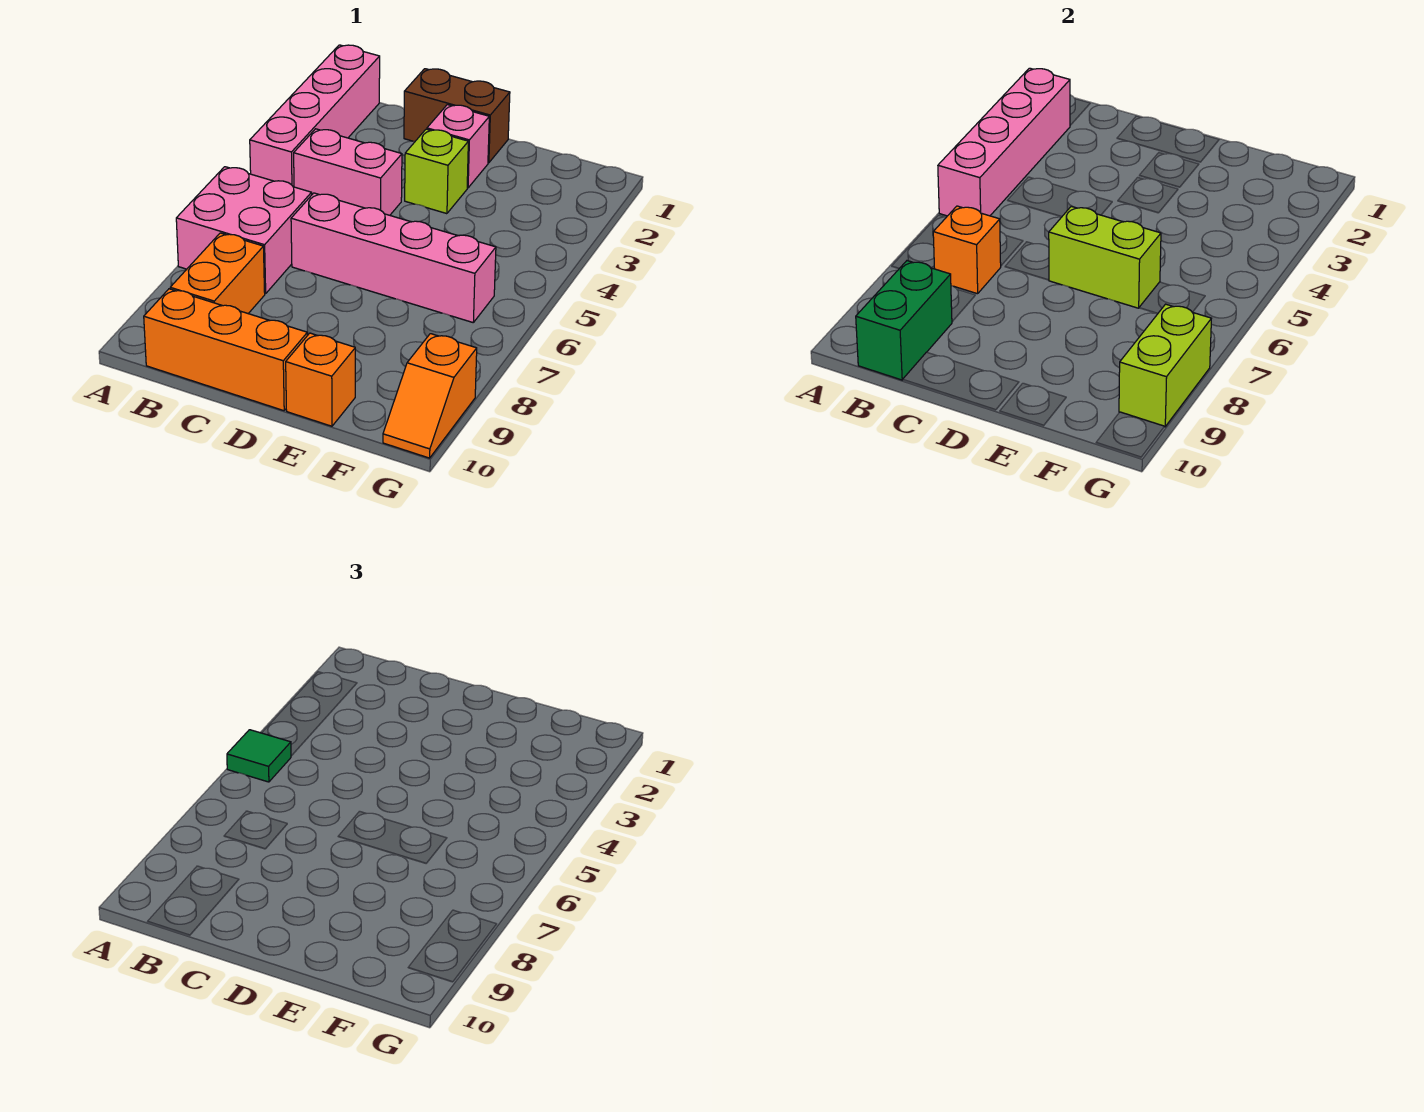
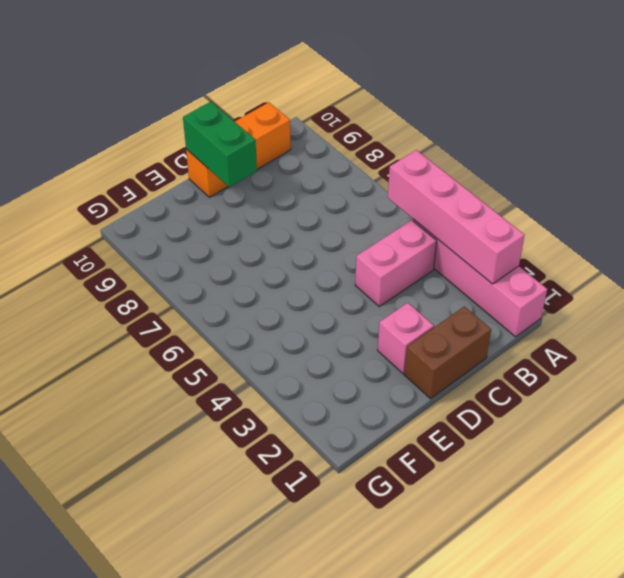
green brick D9:D10 level 2 -> green brick B9:B10 level 2
none -> pink brick A6:B7 level 1
none -> orange brick B8:B9 level 1
none -> pink brick C6:F6 level 1

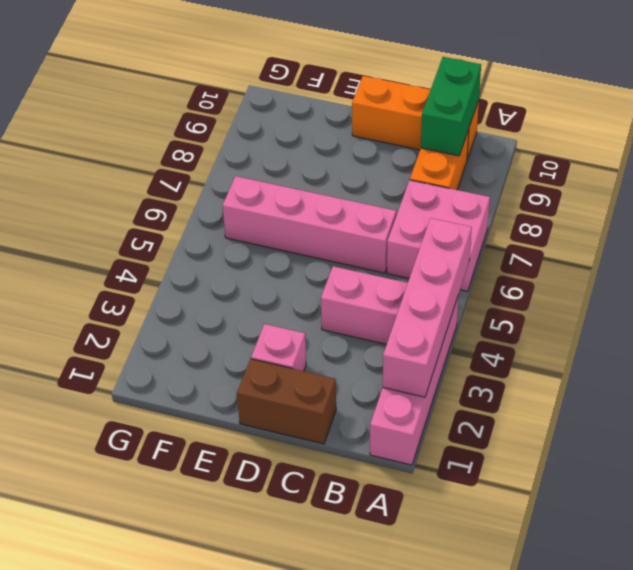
none -> lime brick D3 level 1
none -> orange brick E10 level 1
none -> orange slope G9:G10 level 1 top 9

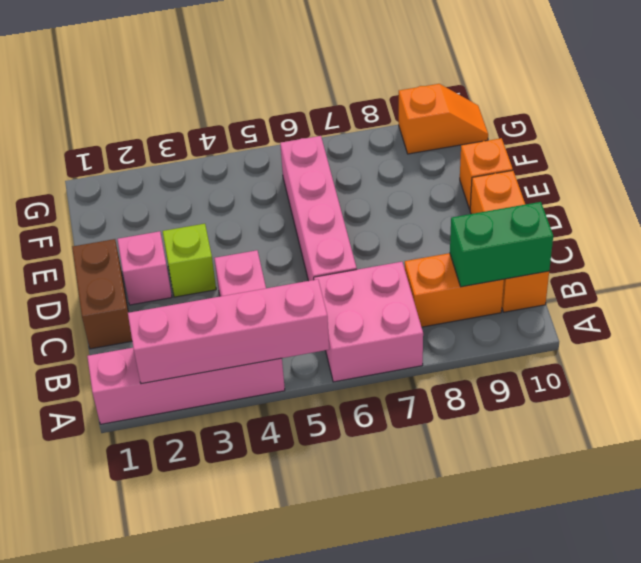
none -> orange brick B7 level 2
none -> lime brick D6:E6 level 2
none -> lime brick G8:G9 level 2

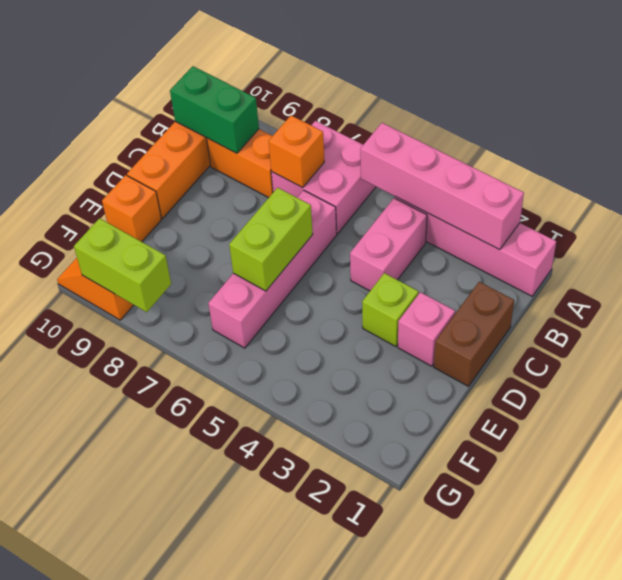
none -> green tile A5 level 3

